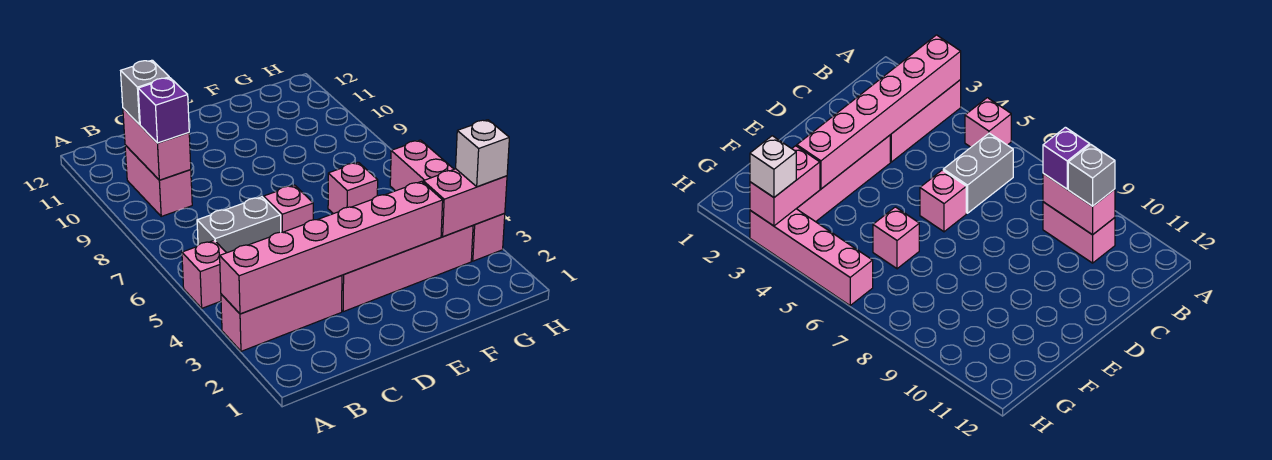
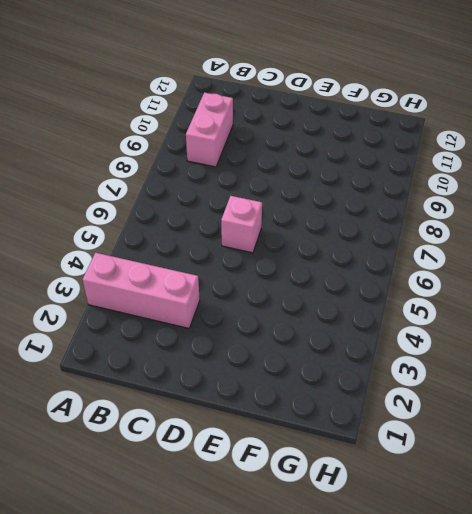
none -> pink brick A5 level 1
none -> grey brick B6:C6 level 1
none -> pink brick D3:G3 level 1

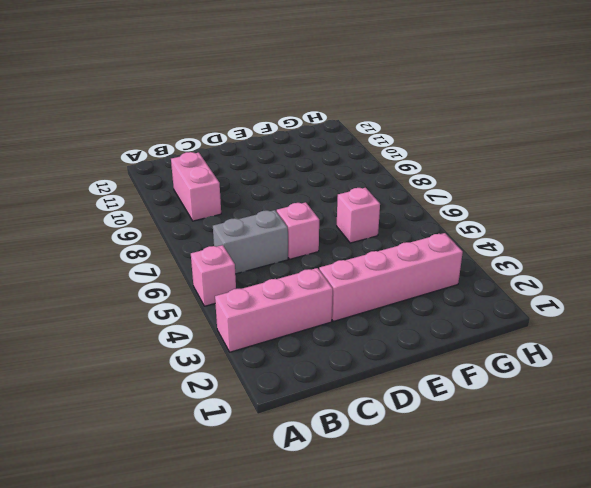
none -> pink brick H3:H6 level 1
none -> pink brick A3:F3 level 2
none -> pink brick B9:B10 level 2

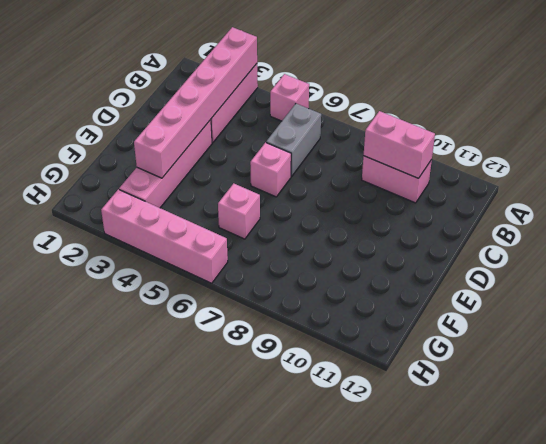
none -> pink brick G3:H3 level 2
none -> purple brick B9 level 3
none -> grey brick B10 level 3

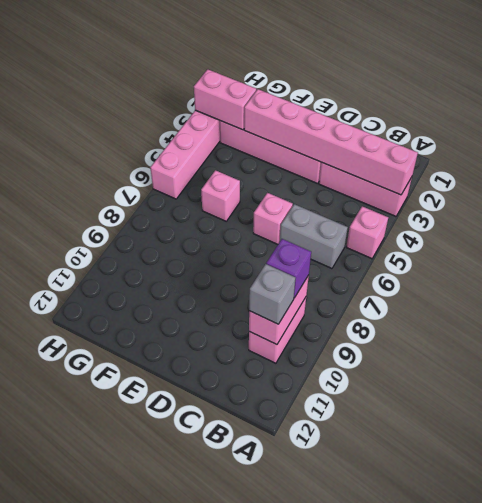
none -> white brick H3 level 3

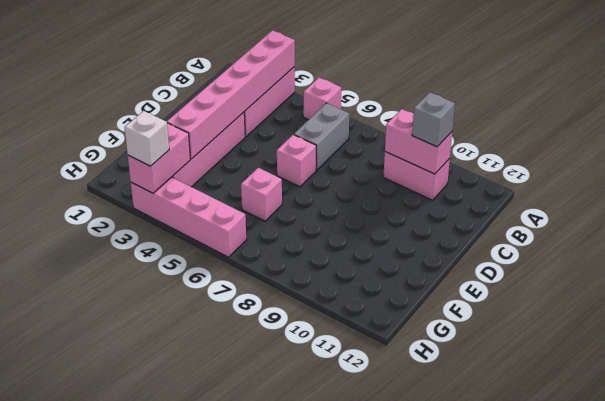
none -> purple brick B9 level 3

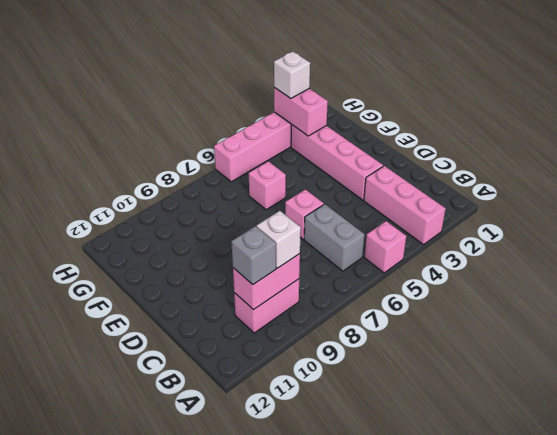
white brick B9 level 3 -> purple brick B9 level 3
none -> pink brick A3:F3 level 2

